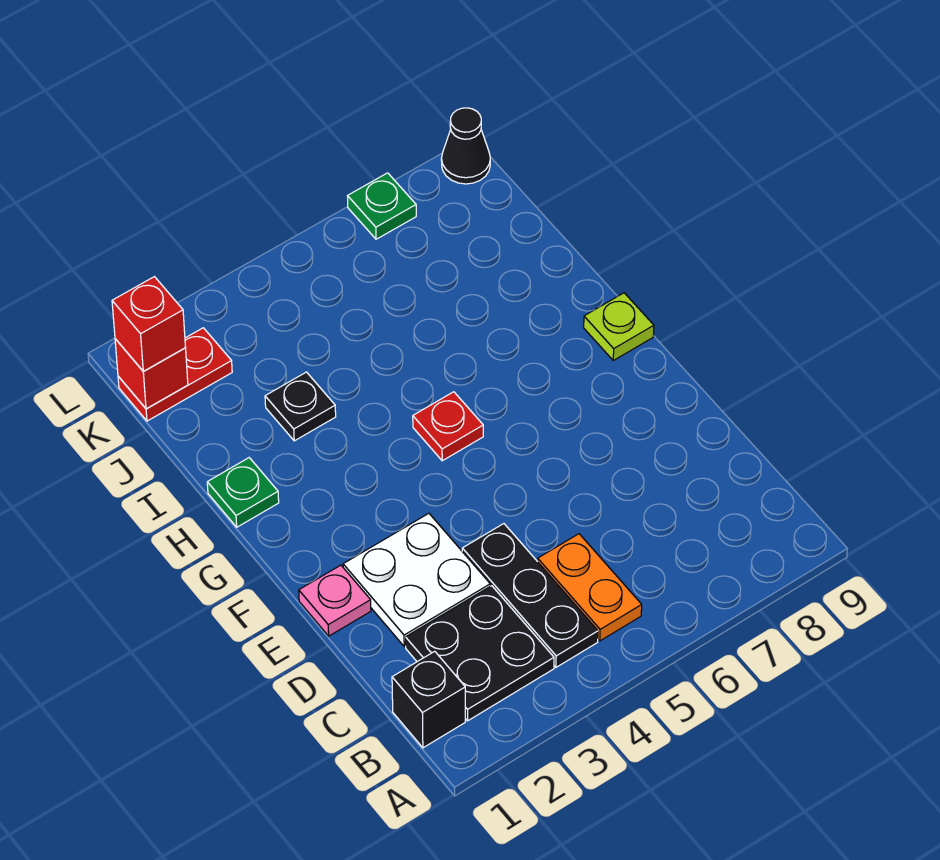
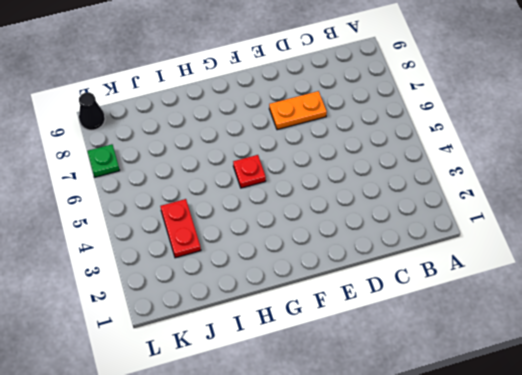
orange plate D7:E7 level 1 -> orange plate B5:C5 level 1
red plate J3:J4 level 1 -> red plate K1:K2 level 1
none -> black brick B1 level 1
none -> black plate B2:C3 level 1
none -> black plate B4:D4 level 1

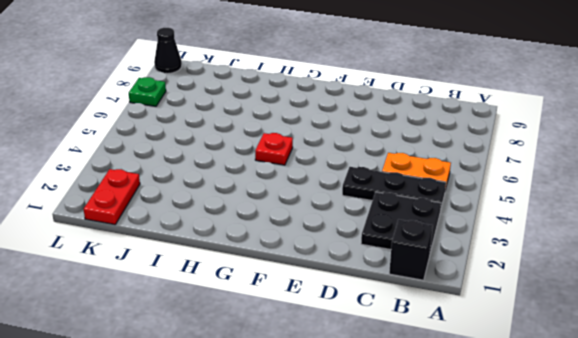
none -> white plate D2:E3 level 1
none -> pink plate E1 level 1
none -> lime plate G9 level 1

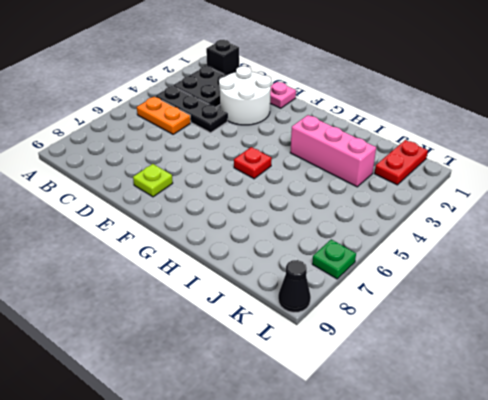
white round brick D2:E3 level 1 -> white plate D2:E3 level 1
lime plate E8 level 1 -> lime plate G9 level 1
pink brick H3:J3 level 1 -> black plate I3 level 1
none -> green plate H1 level 1
none -> red brick K1 level 2
none -> red brick K1 level 3

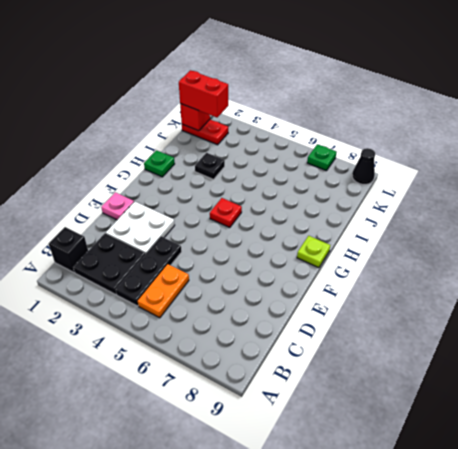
red brick K1:K2 level 3 -> red brick K1 level 3

